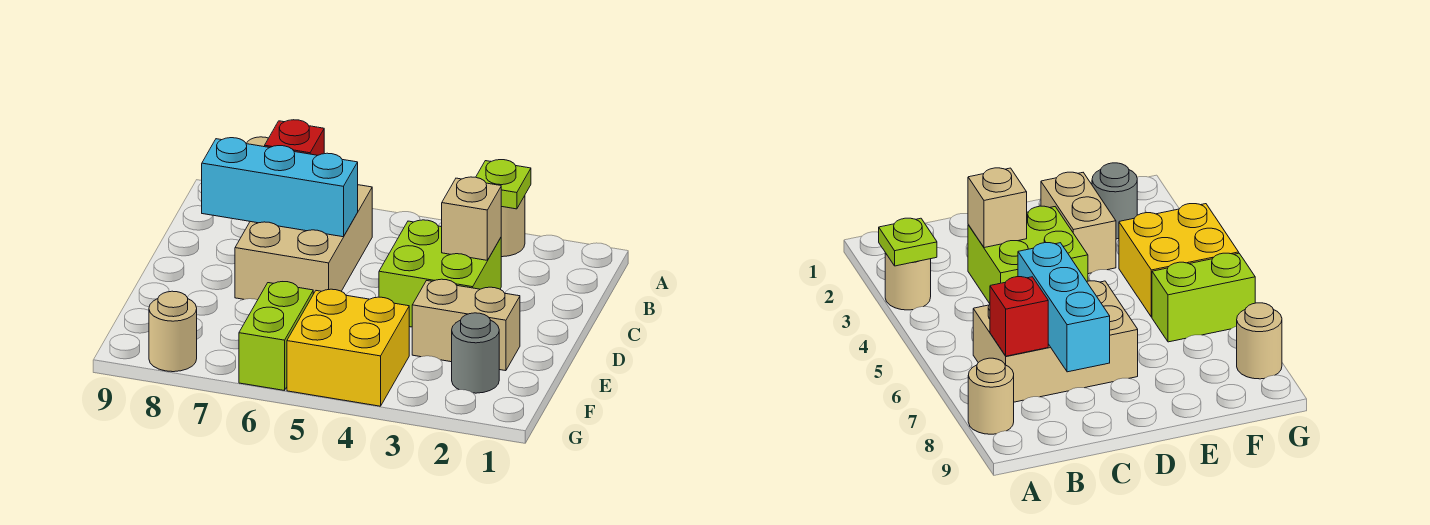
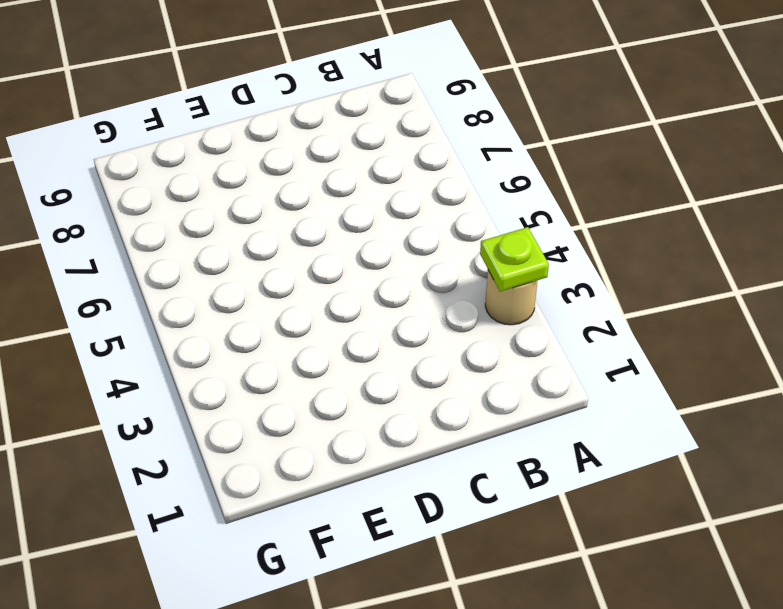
none -> tan round brick A8 level 1
none -> tan brick B6:D7 level 1
none -> lime brick C3:D4 level 1

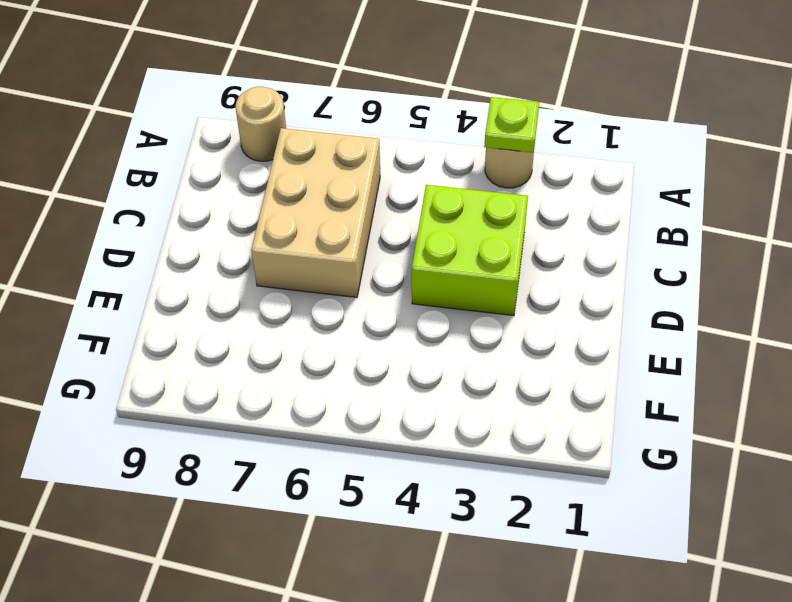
none -> tan brick E2:E3 level 1
none -> grey round brick F2 level 1
none -> yellow brick F4:G5 level 1

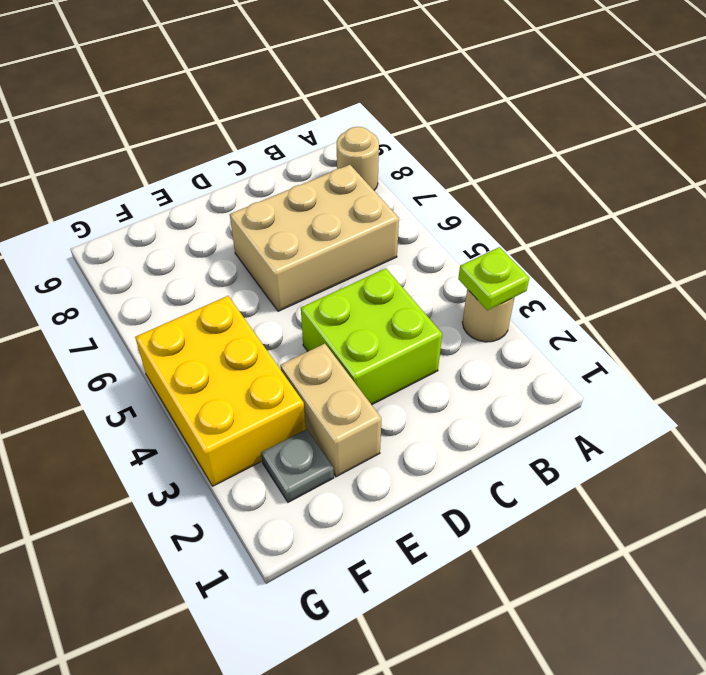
grey plate F2 level 1 -> grey round brick F2 level 1
yellow brick F3:G5 level 1 -> yellow brick F4:G5 level 1
none -> lime brick F6:G6 level 1
none -> tan round brick G8 level 1
none -> red brick B7 level 2

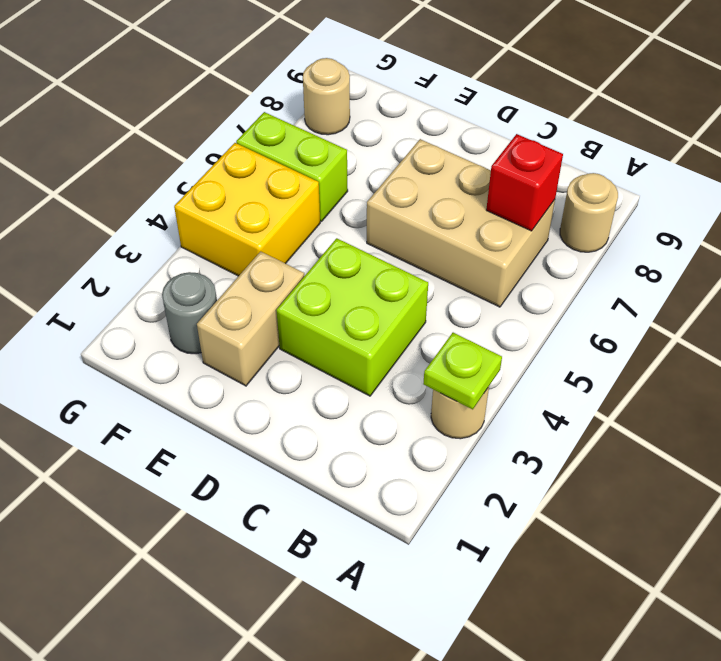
none -> tan brick C3 level 2
none -> cyan brick C6:C8 level 2

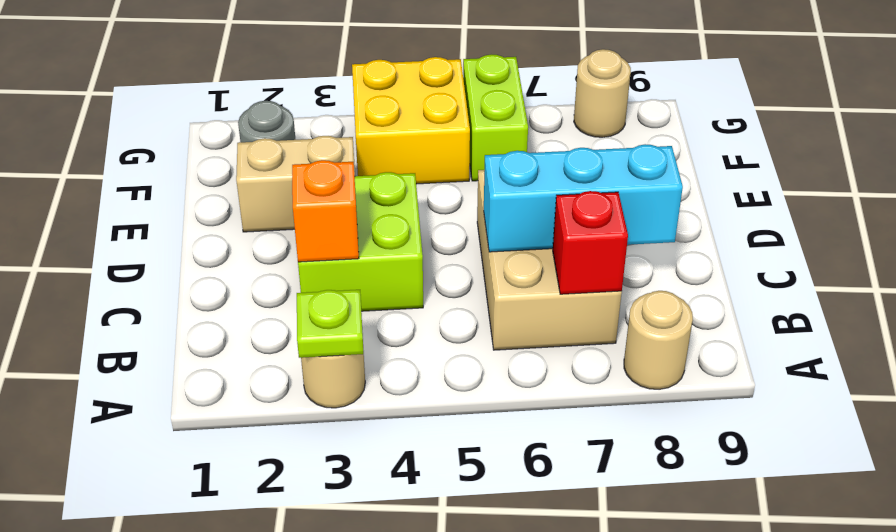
orange brick C3 level 2 -> tan brick C3 level 2

